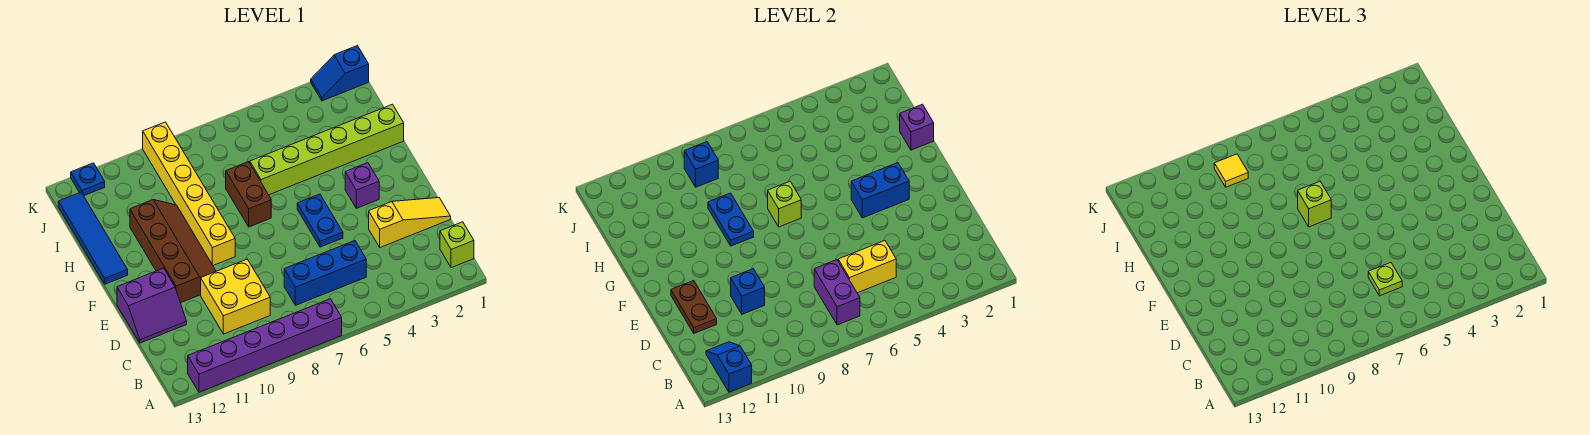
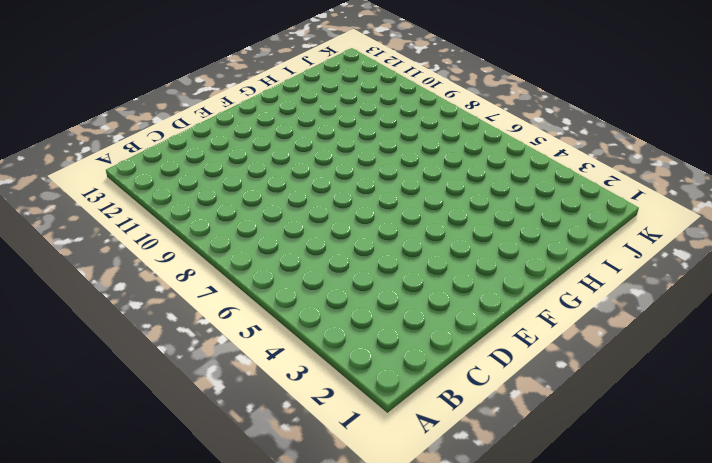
none -> purple brick A7:A12 level 1
none -> lime brick B1 level 1
none -> blue brick C5:C7 level 1

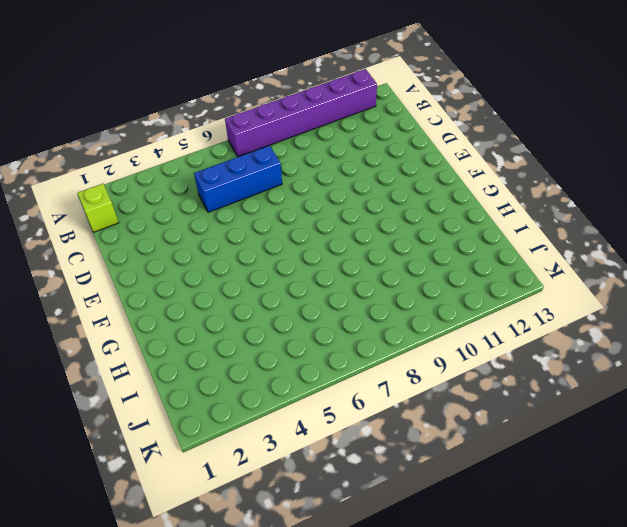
none -> yellow brick C9:D10 level 1
none -> yellow slope D1:D3 level 1 top 3
none -> purple slope D12:E13 level 1 top E

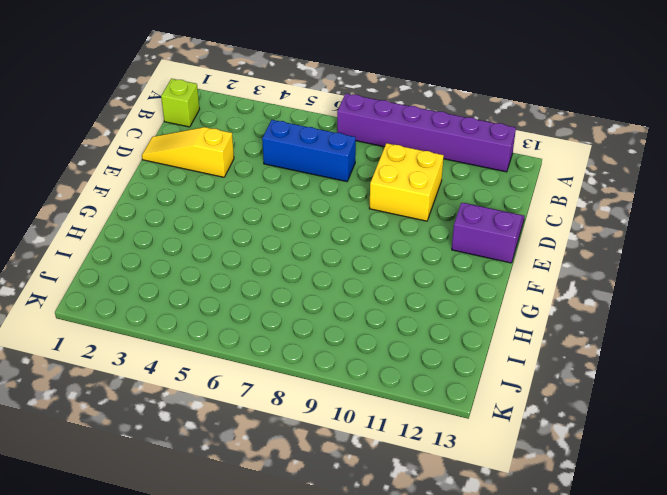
none -> blue plate E5:F5 level 1
none -> brown slope E10:H11 level 1 top 11
none -> purple brick F3 level 1

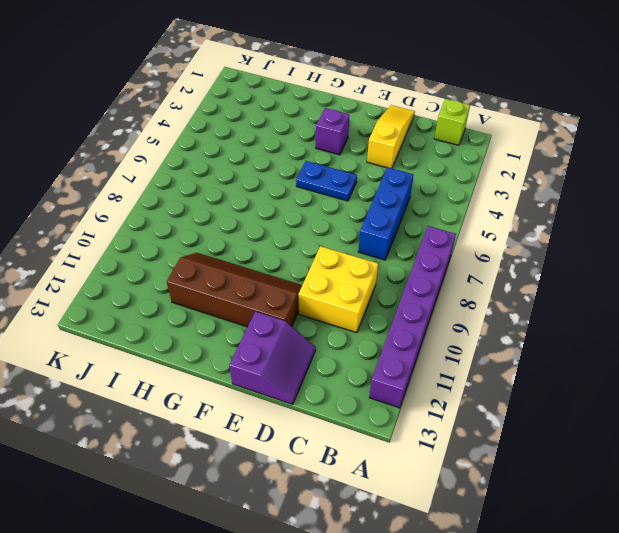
none -> yellow brick F9:K9 level 1
none -> brown brick G7:H7 level 1
none -> blue tile G13:J13 level 1

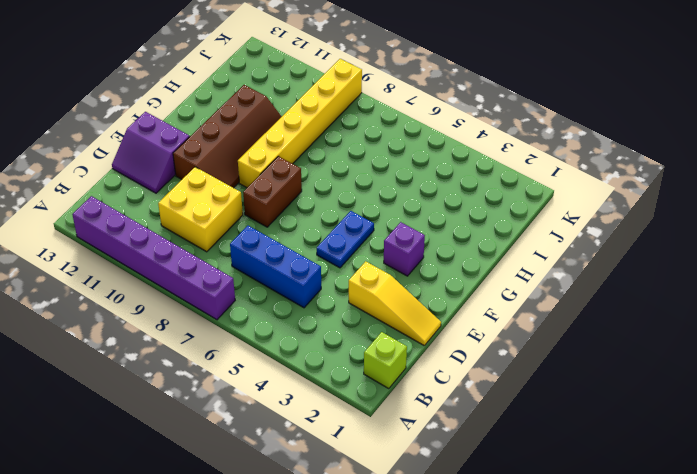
brown brick E8:F8 level 1 -> brown brick G7:H7 level 1
none -> blue tile G13:J13 level 1
none -> lime brick H1:H6 level 1
none -> blue slope K1:K2 level 1 top 1

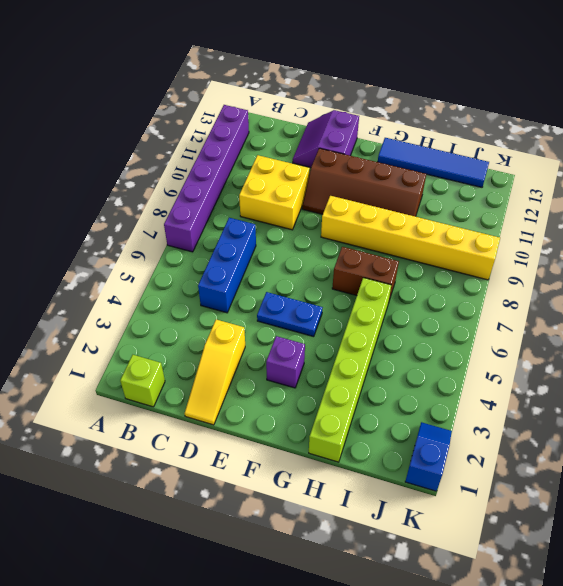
none -> blue plate K12 level 1
none -> blue slope A12:B12 level 2 top A
none -> purple brick B7:C7 level 2

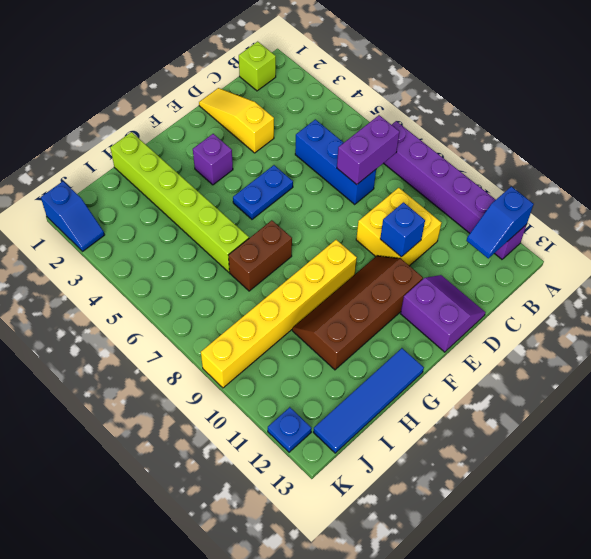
none -> yellow brick C5:C6 level 2
none -> brown plate D12:E12 level 2
none -> blue brick F3:F4 level 2

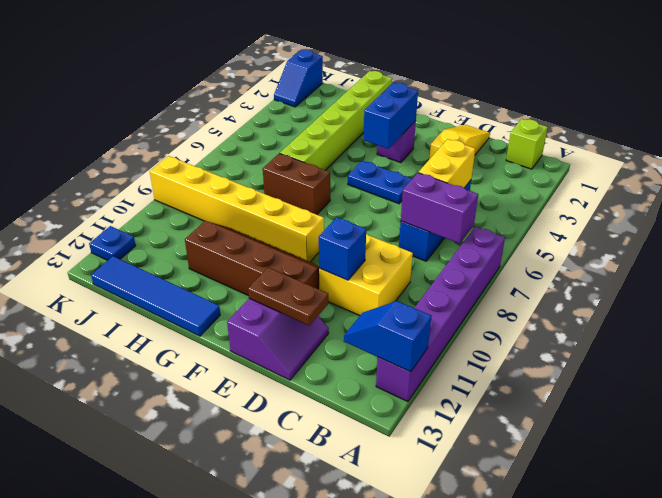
none -> lime brick G7 level 2
none -> blue plate G9:H9 level 2
none -> purple brick H1 level 2

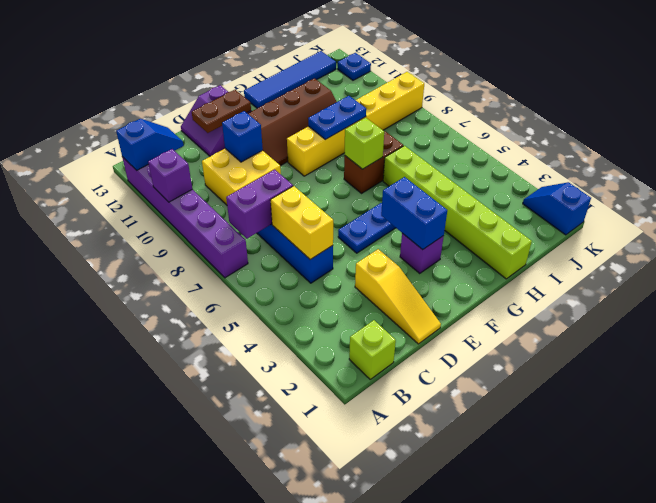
purple brick A10 level 2 -> purple brick H1 level 2
none -> blue brick J9 level 2
none -> lime plate C6 level 3
none -> lime brick G7 level 3

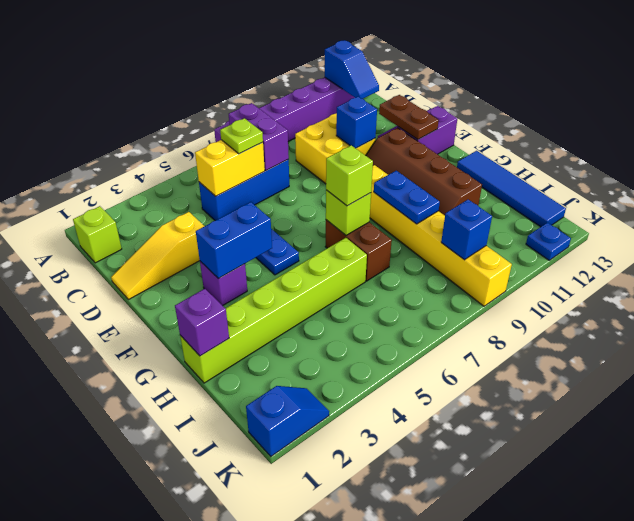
none -> yellow tile J9 level 3

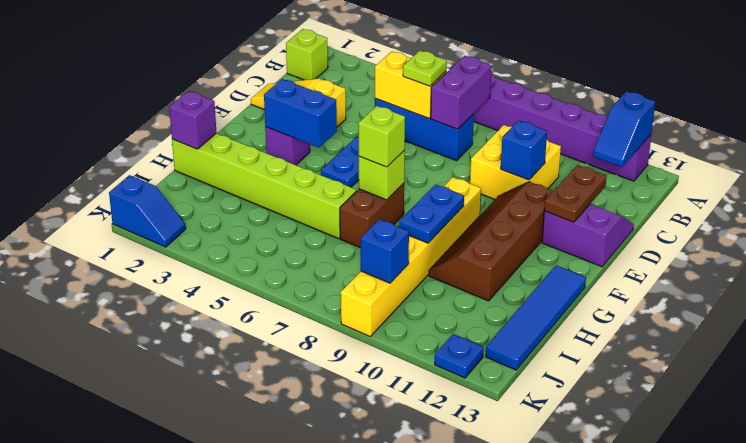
none -> yellow tile J9 level 3

